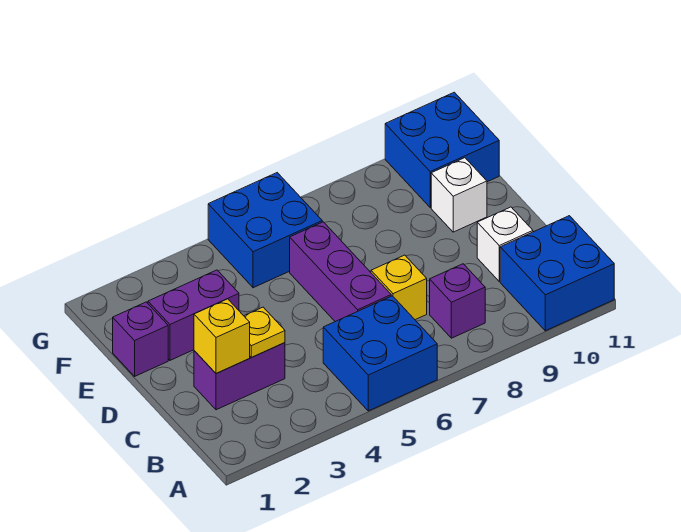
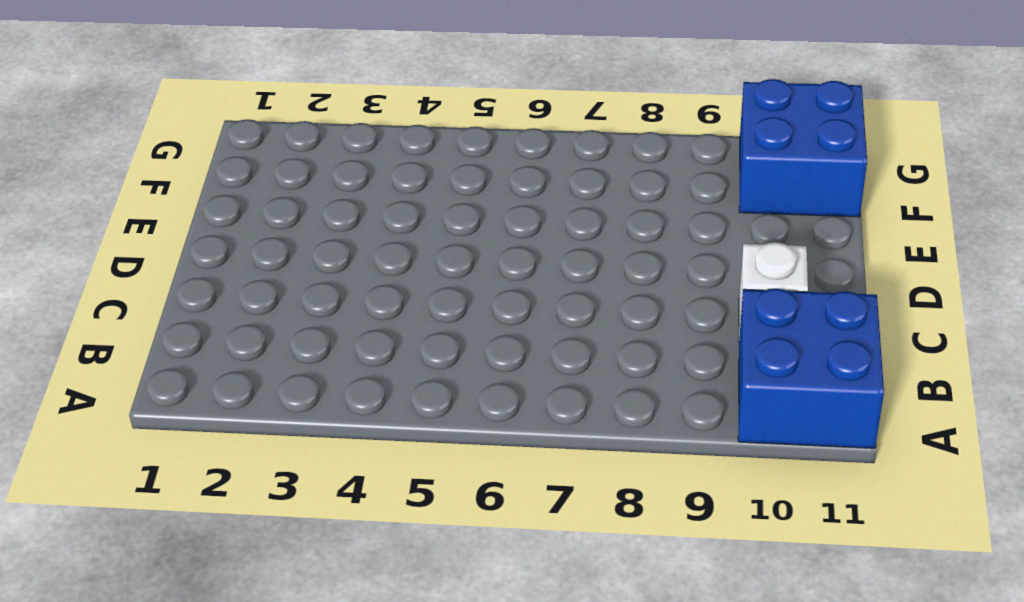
none -> blue brick A5:B6 level 1
none -> purple brick B8 level 1
none -> purple brick C2:C3 level 1

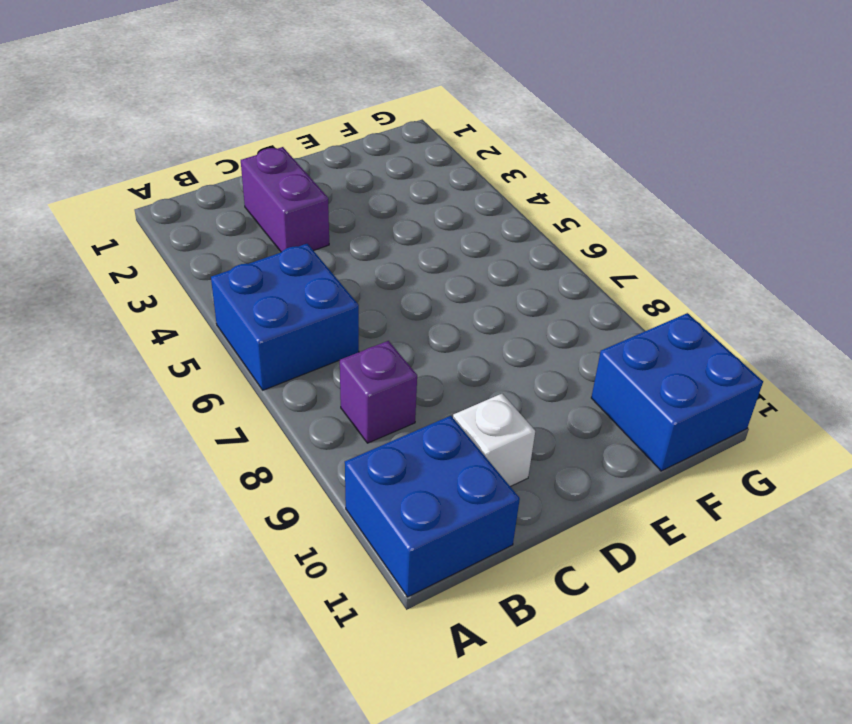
none -> purple brick C6:E6 level 1
none -> yellow brick C7 level 1
none -> purple brick E1 level 1

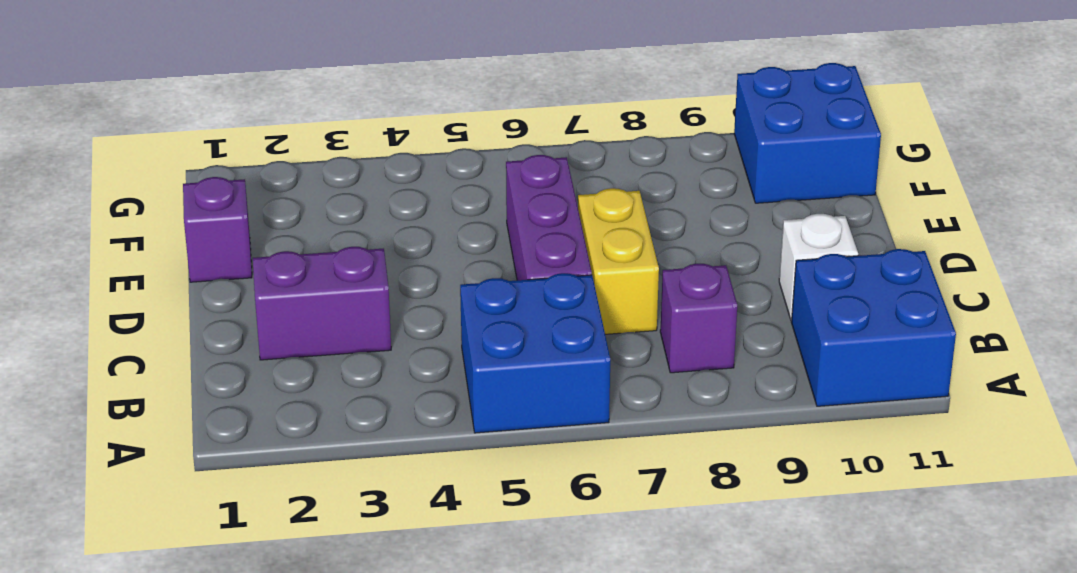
yellow brick C7:D7 level 1 -> yellow brick C7 level 1
none -> purple brick E2:E3 level 1
none -> white brick E10 level 1
none -> blue brick F5:G6 level 1

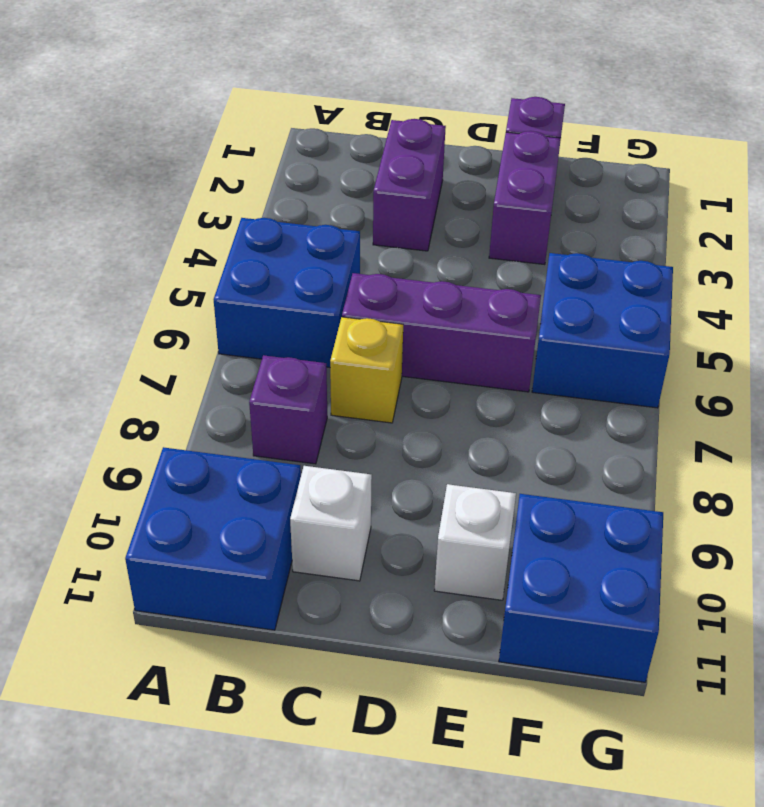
none -> yellow brick C2 level 2
none -> yellow plate C3 level 2

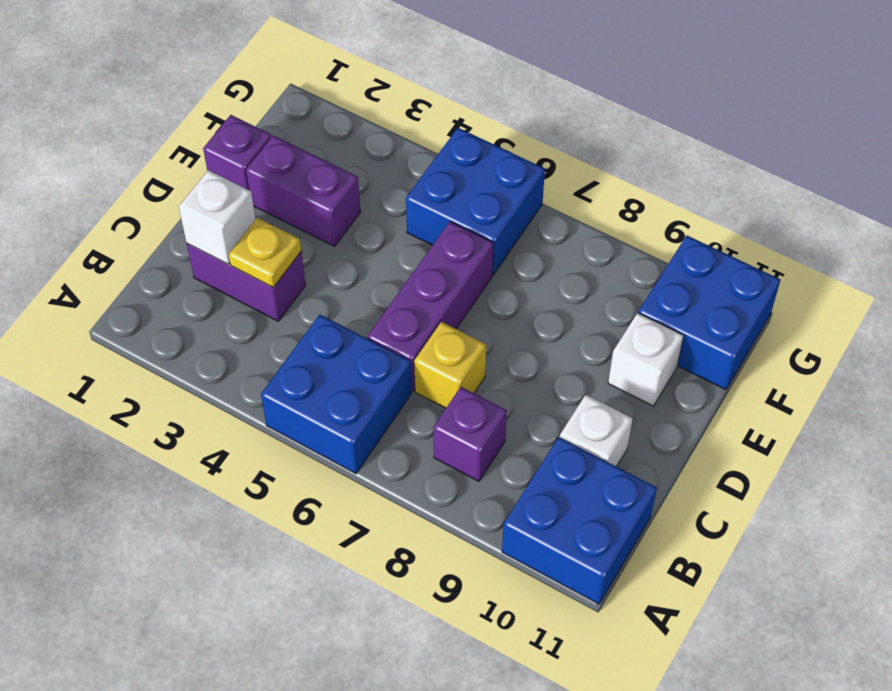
white brick C2 level 2 -> yellow brick C2 level 2

